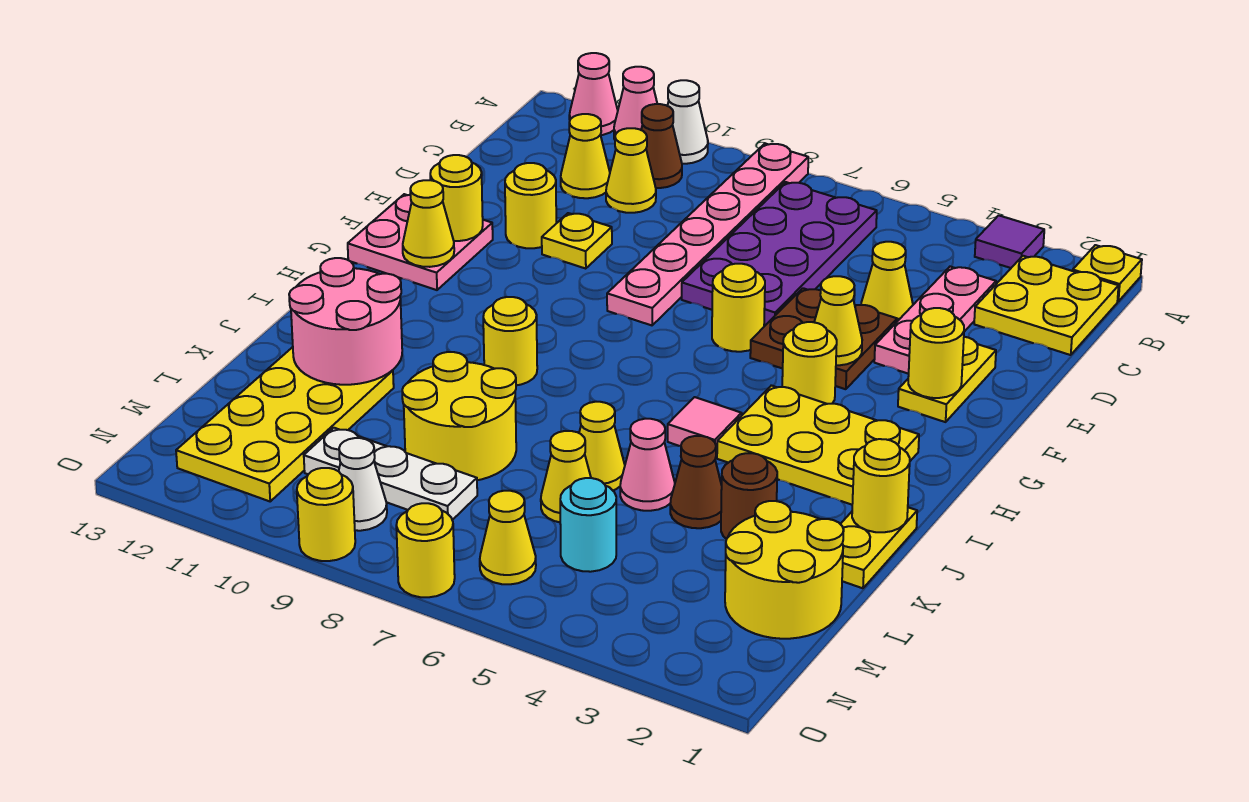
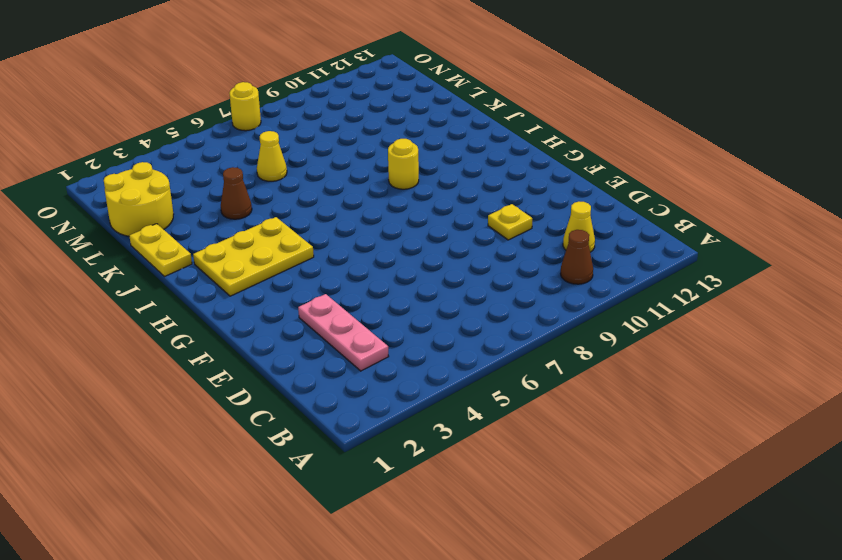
none -> yellow plate A1 level 1
none -> purple tile A3 level 1
none -> pink plate A8:F8 level 1
none -> white cone A10 level 1

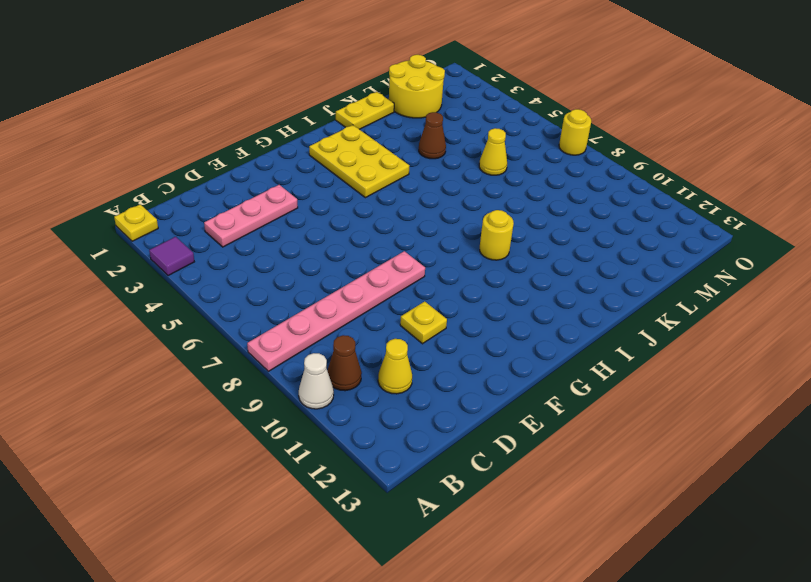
none -> pink cone A11 level 1
none -> pink cone A12 level 1
none -> yellow plate B1:C2 level 1
none -> purple plate B6:E7 level 1

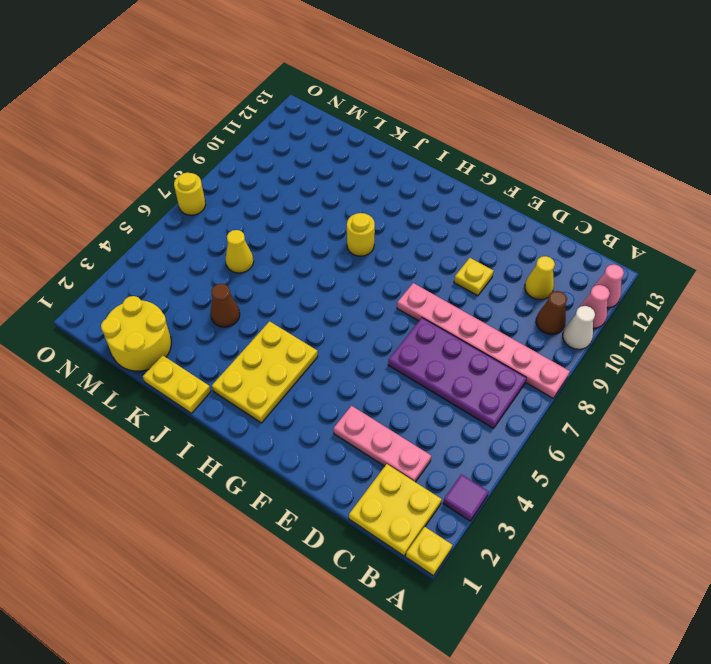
none -> yellow cone C10 level 1
none -> yellow cone D4 level 1
none -> yellow plate E2:F2 level 1
none -> brown plate E4:F5 level 1

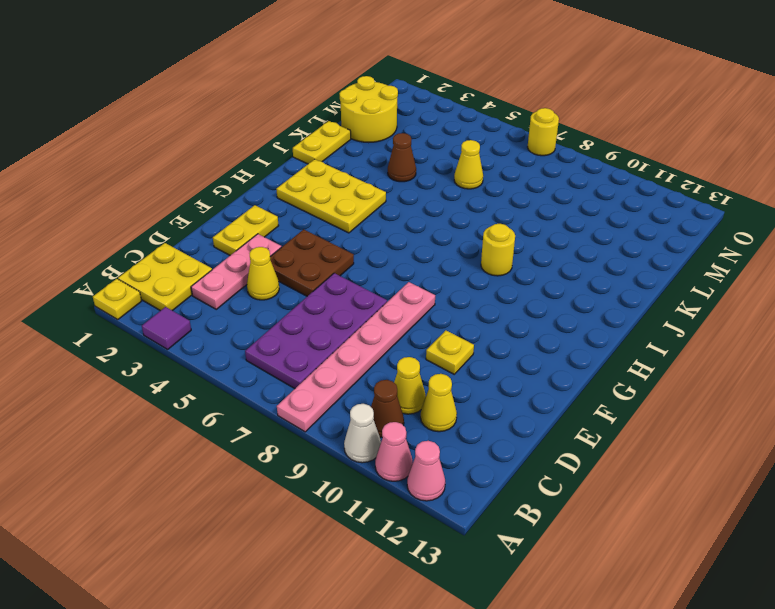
none -> yellow round brick E11 level 1
none -> yellow round brick F6 level 1
none -> pink plate F12:G13 level 1
none -> yellow round brick G4 level 1

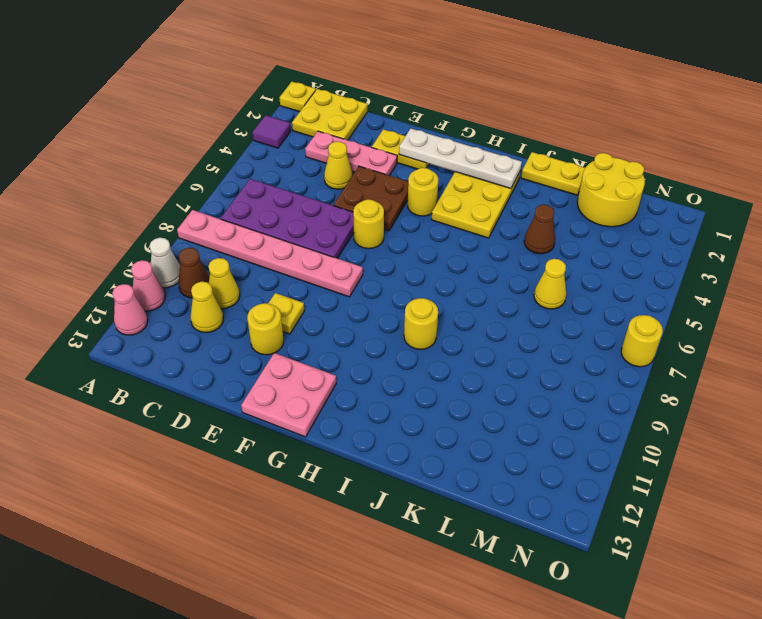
white plate F2:I2 level 2 -> yellow round brick F2 level 2
none -> pink tile I5 level 1
none -> brown round brick K3 level 1
none -> pink cone K5 level 1
none -> yellow cone K6 level 1

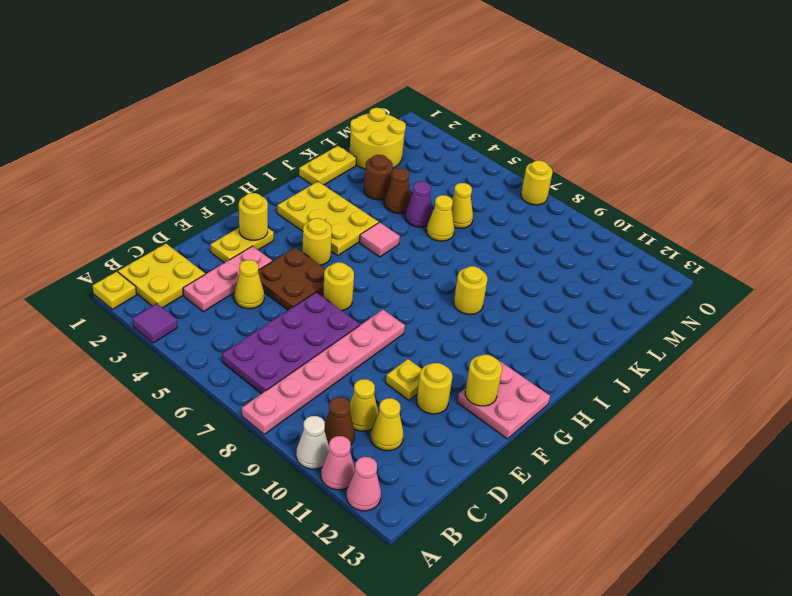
purple cone K5 level 1 -> pink cone K5 level 1
none -> yellow round brick K8:L9 level 1
none -> yellow plate K11:N12 level 1
none -> cyan round brick M5 level 1
none -> white plate M8:M10 level 1

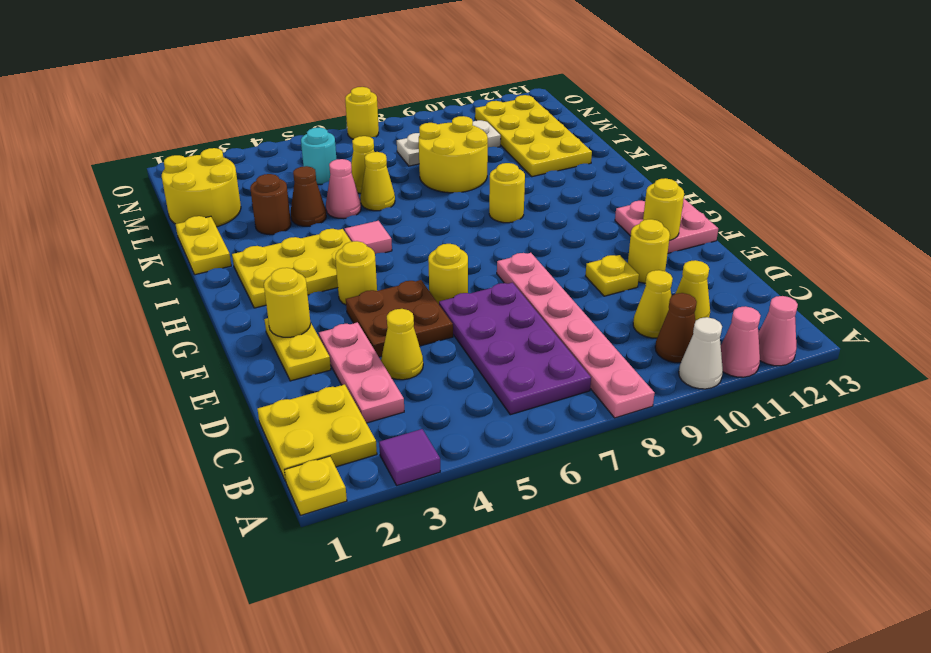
none -> yellow cone N6 level 1
none -> white cone N9 level 1
none -> yellow round brick O9 level 1
none -> yellow cone F4 level 2

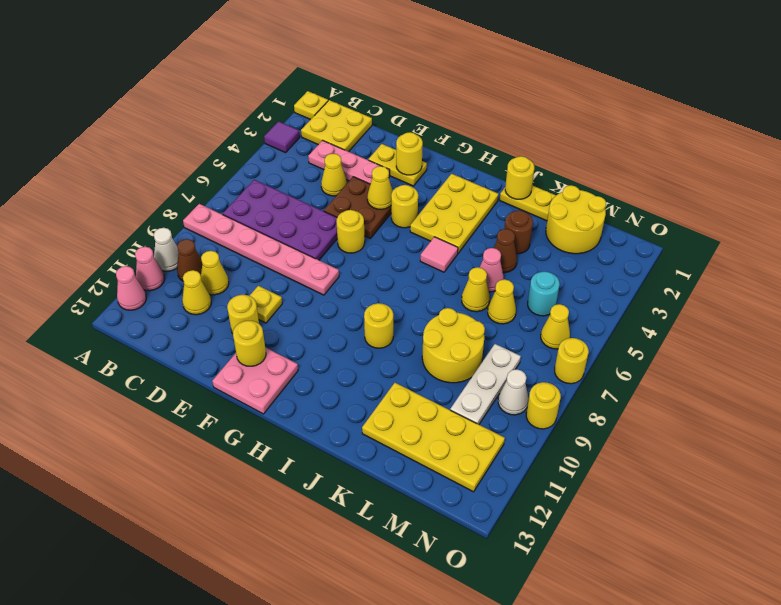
none -> yellow cone G12 level 2
none -> pink round brick J11:K12 level 2

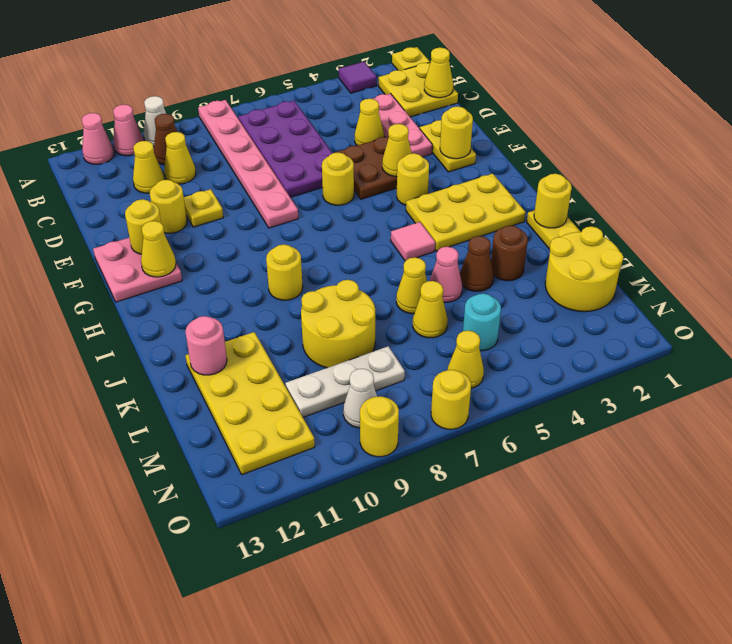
yellow cone C1 level 2 -> none
pink round brick K12 level 2 -> pink round brick J11:K12 level 2

